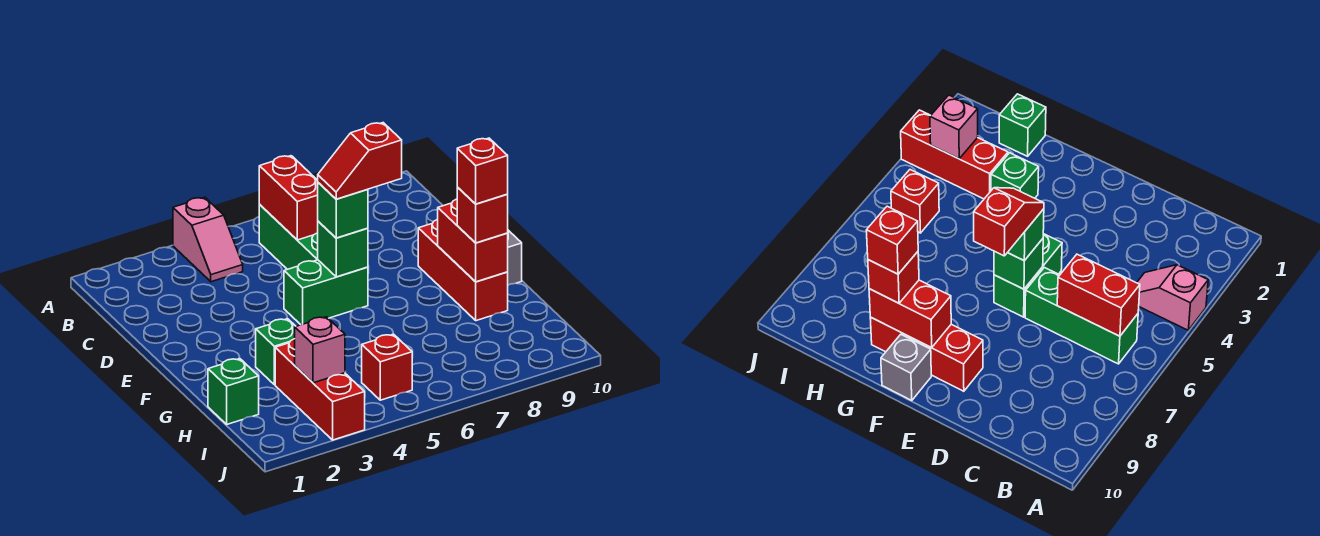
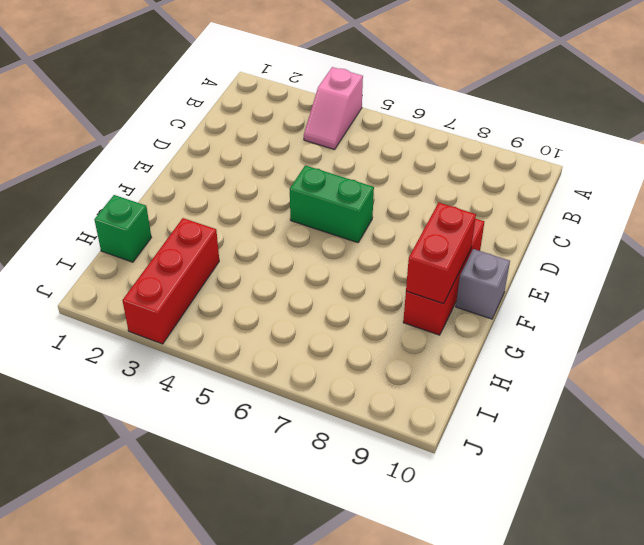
none -> green brick B6:D6 level 1
none -> green brick G3 level 1
none -> red brick I5 level 1

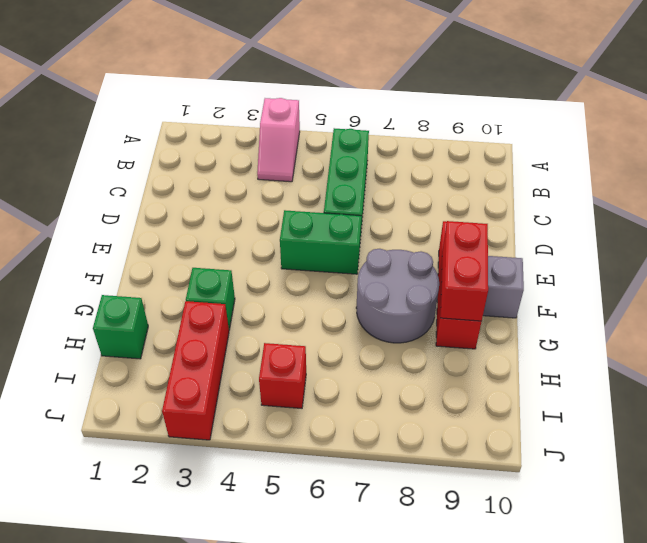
grey round brick F7:G8 level 1 -> none
none -> red brick B6:C6 level 2
none -> green brick E6 level 2
none -> pink brick I3 level 2

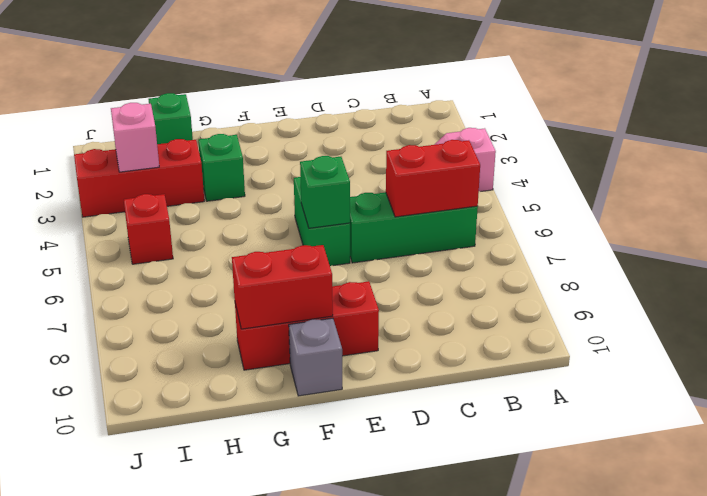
none -> green brick E6 level 3
none -> red brick G9 level 3
none -> red slope E6:E7 level 4 top 7

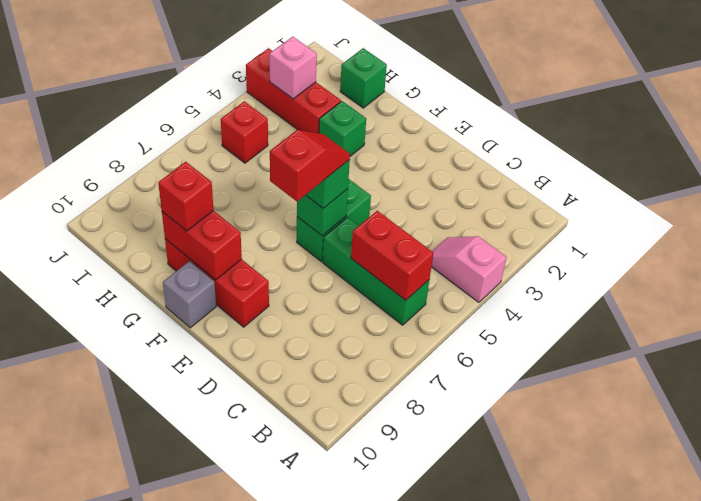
none -> red brick G9 level 4

